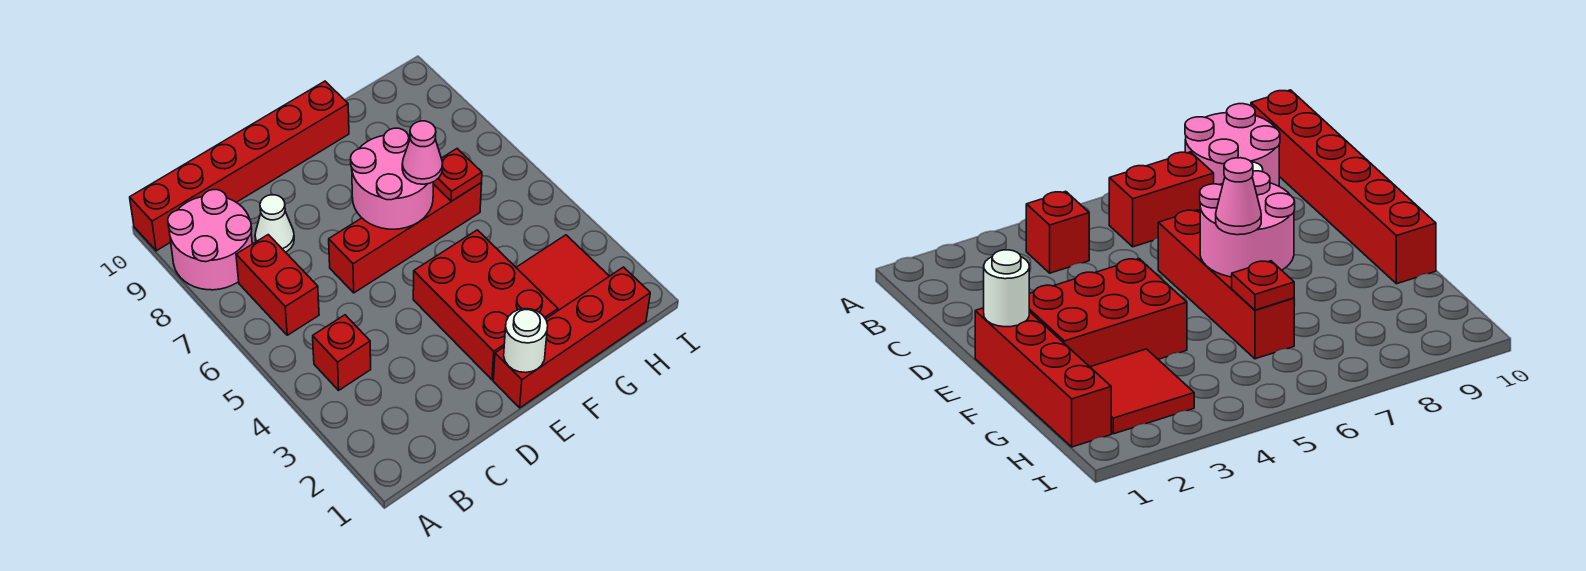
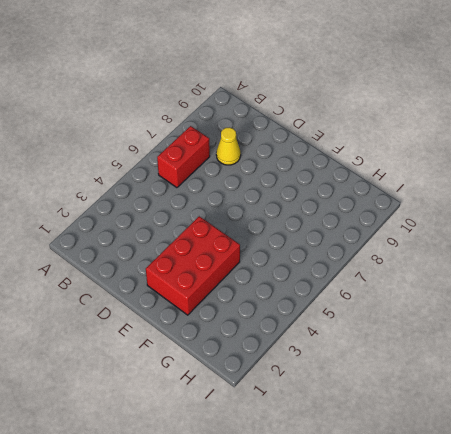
yellow cone C8 level 1 -> white cone C8 level 1
none -> pink round brick A8:B9 level 1
none -> red brick A10:F10 level 1
none -> red brick B4 level 1

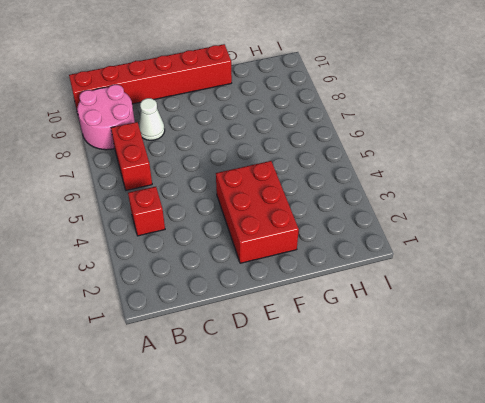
none -> red brick D6:G6 level 1
none -> red brick E1:H1 level 1
none -> red tile G2:H3 level 1

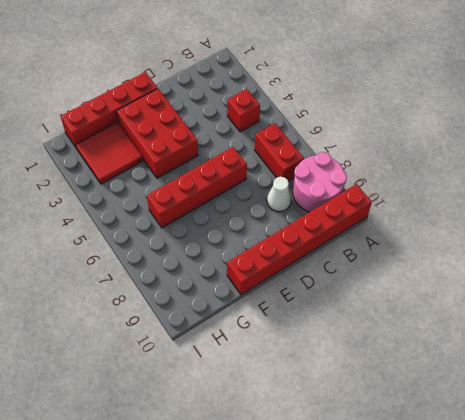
none -> white round brick E1 level 2
none -> pink round brick E6:F7 level 2
none -> red plate G6 level 2

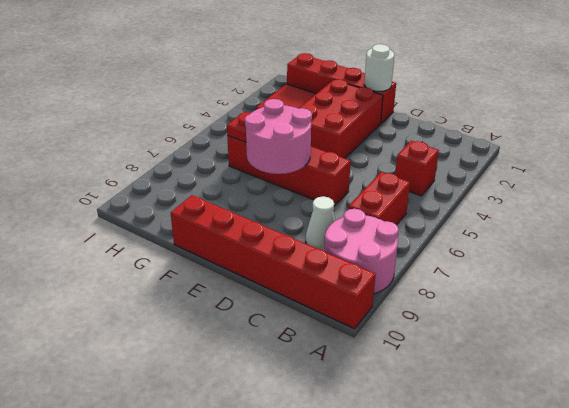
none -> pink cone F6 level 3

